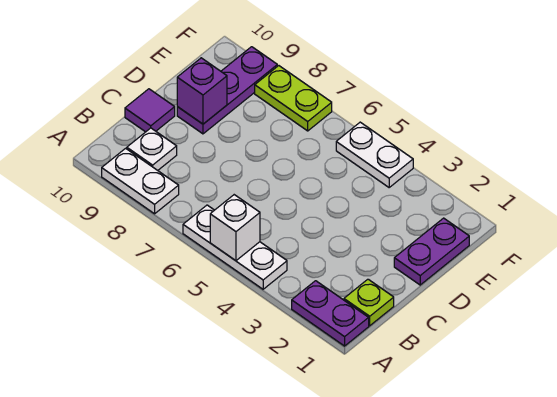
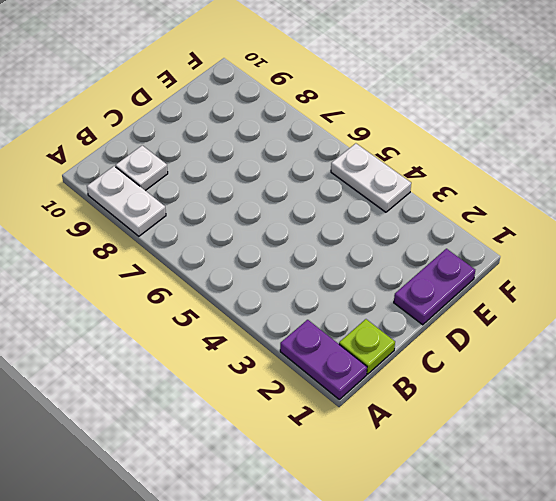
none -> white plate A4:A6 level 1
none -> purple tile C10 level 1
none -> purple plate D9:F9 level 1

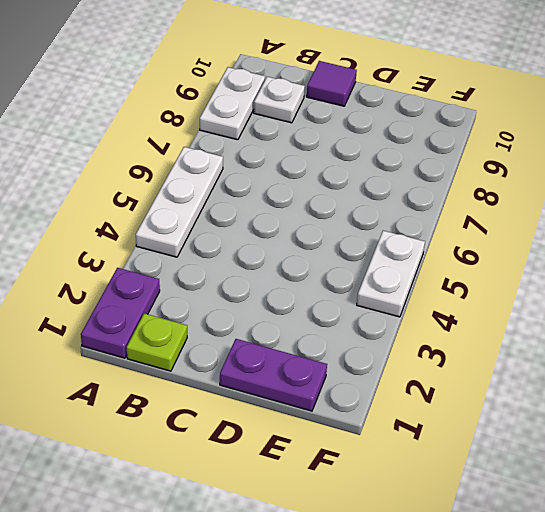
none -> purple plate D9:F9 level 1
none -> lime plate F7:F8 level 1
none -> white brick A5 level 2

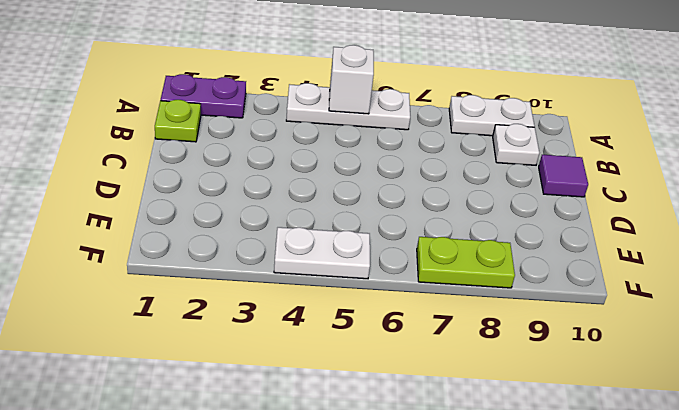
none -> purple plate D1:E1 level 1
none -> purple plate D9:F9 level 1
none -> purple brick D9 level 2

